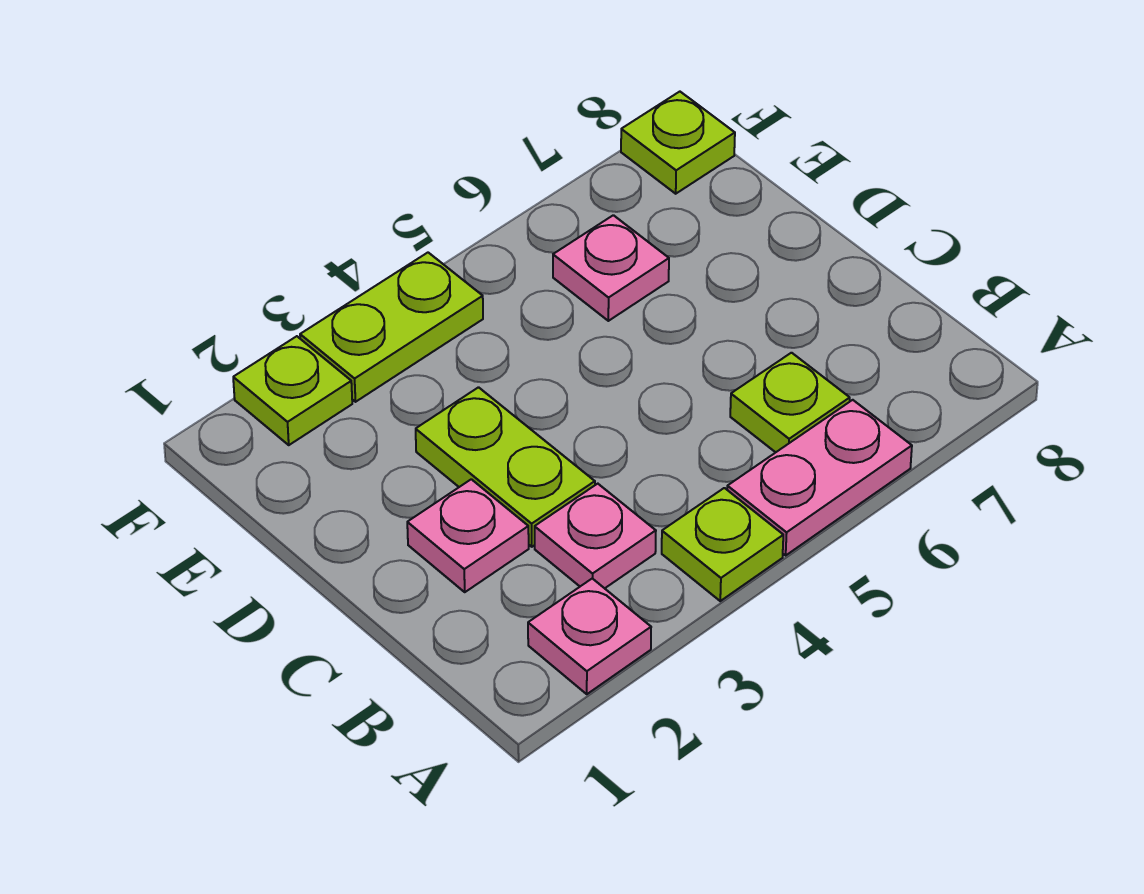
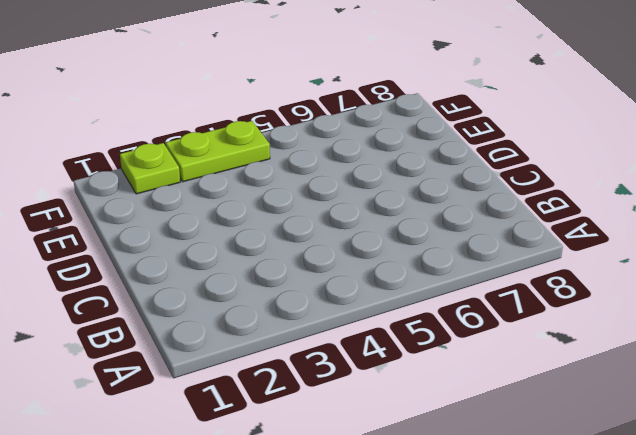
none -> pink plate A2 level 1
none -> lime plate A4 level 1

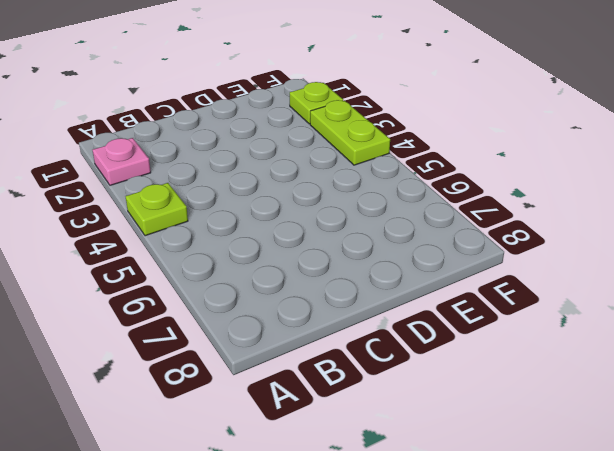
none -> pink plate A5:A6 level 1
none -> pink plate B3 level 1

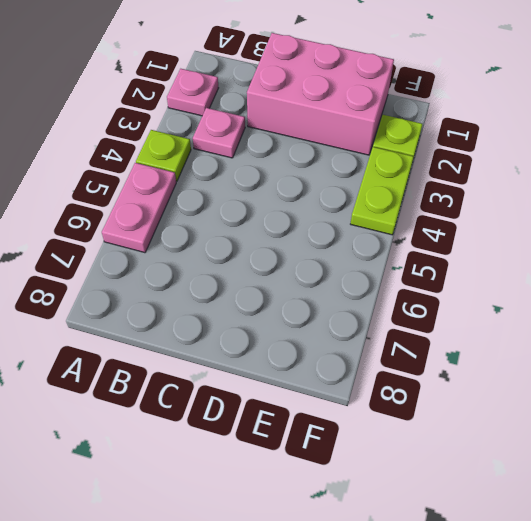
pink brick C1:E2 level 1 -> pink plate C2 level 1
none -> lime plate B6 level 1
none -> lime plate C3:D3 level 1

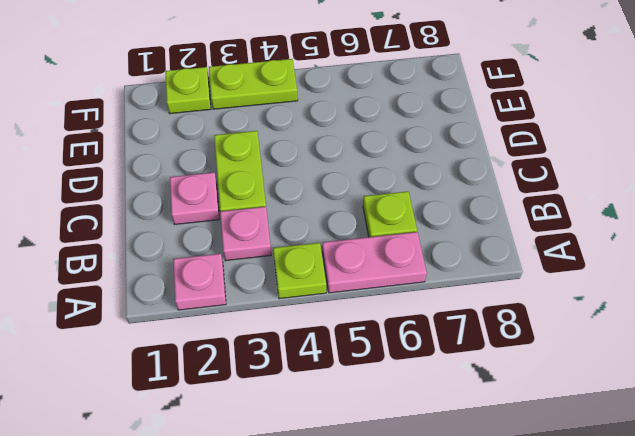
none -> pink plate E6 level 1
none -> lime plate F8 level 1

